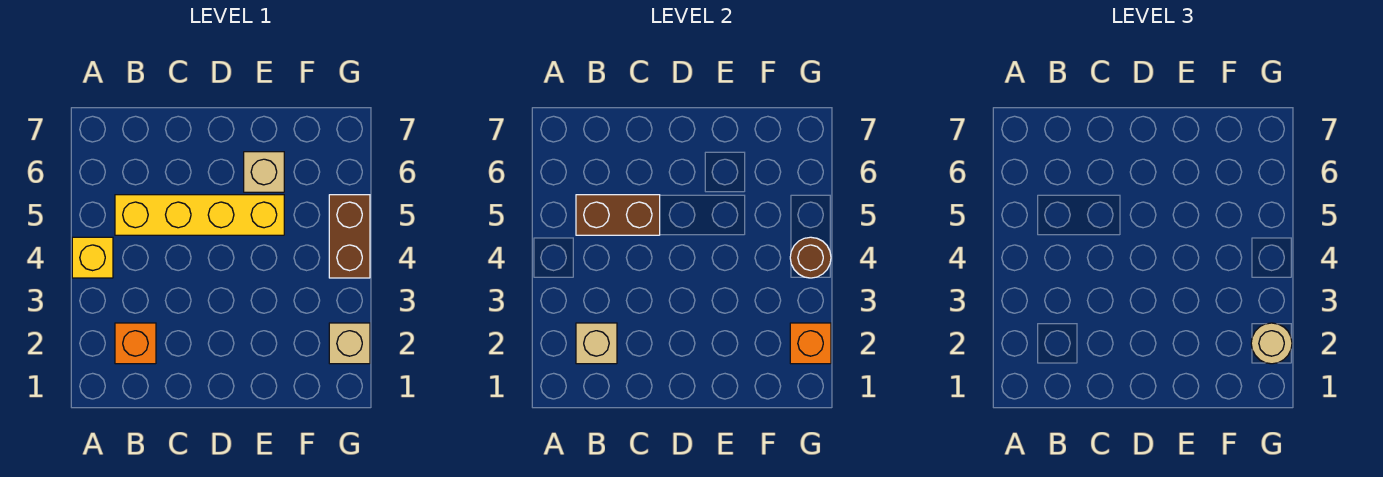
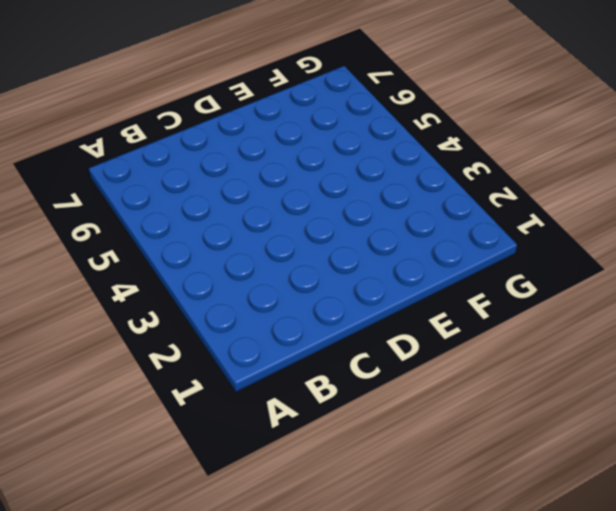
none -> yellow brick A4 level 1
none -> orange brick B2 level 1

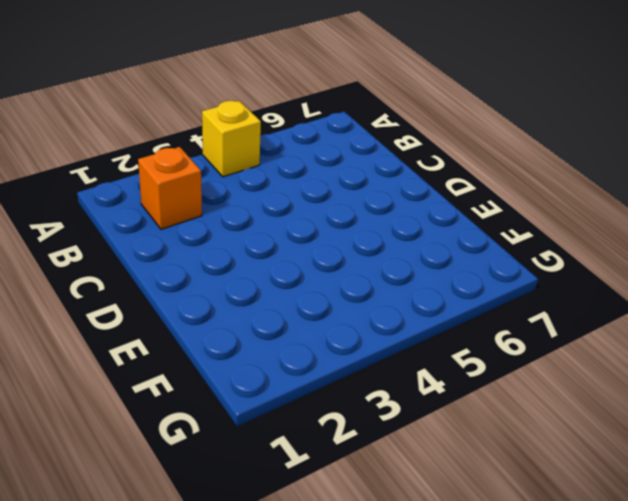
none -> yellow brick B5:E5 level 1
none -> tan brick E6 level 1

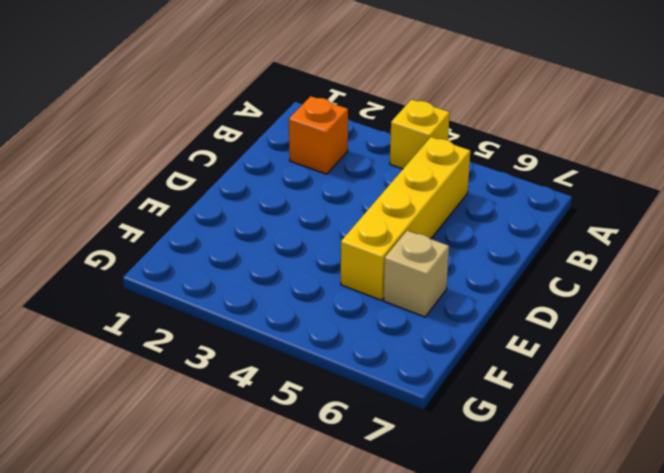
none -> tan brick G2 level 1
none -> brown brick G4:G5 level 1

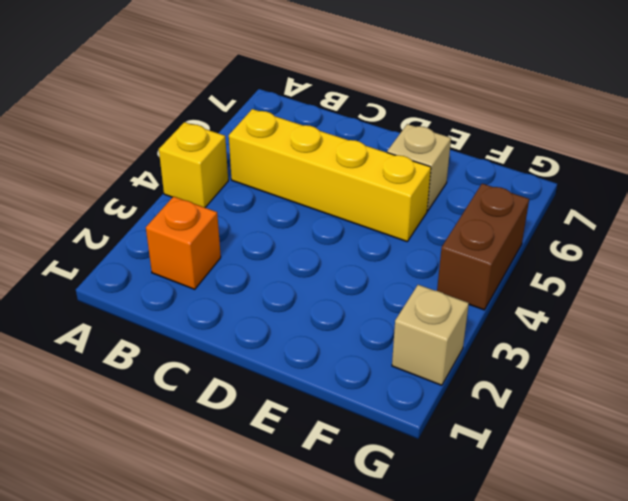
none -> tan brick B2 level 2
none -> brown brick B5:C5 level 2

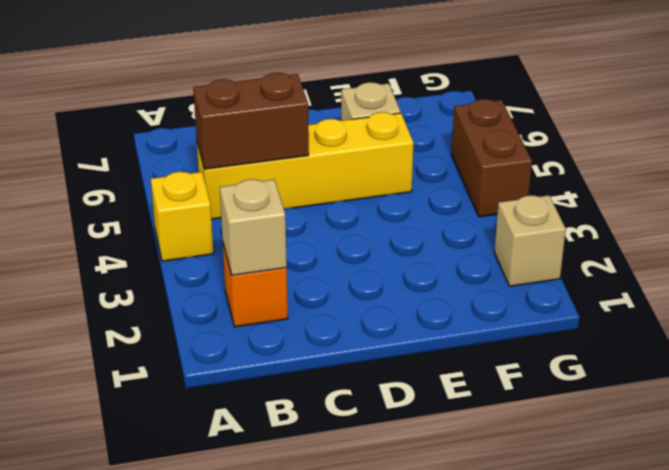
none -> orange brick G2 level 2
none -> brown round brick G4 level 2

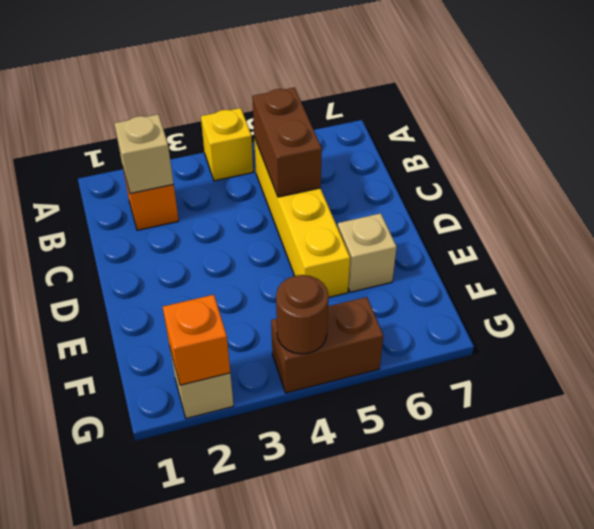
none -> tan round brick G2 level 3

